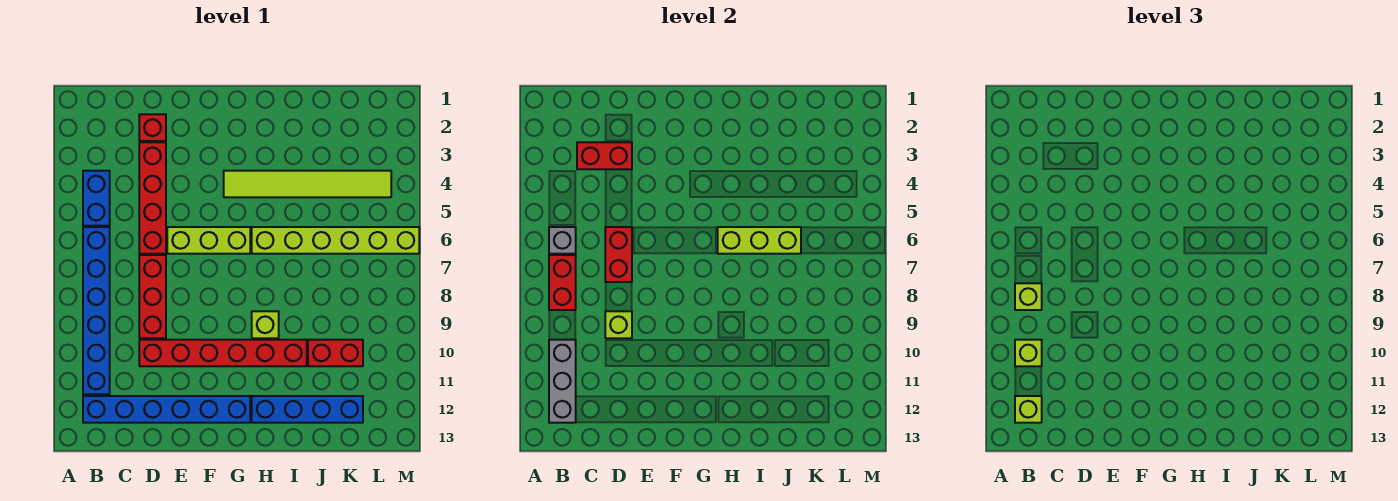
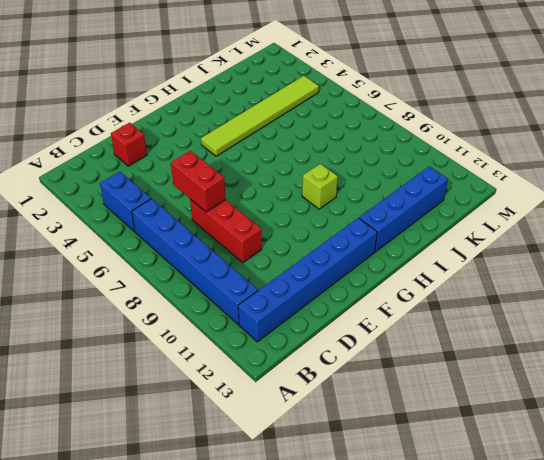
none -> red brick D3:D6 level 1
none -> red brick D10:I10 level 1
none -> lime brick E6:G6 level 1

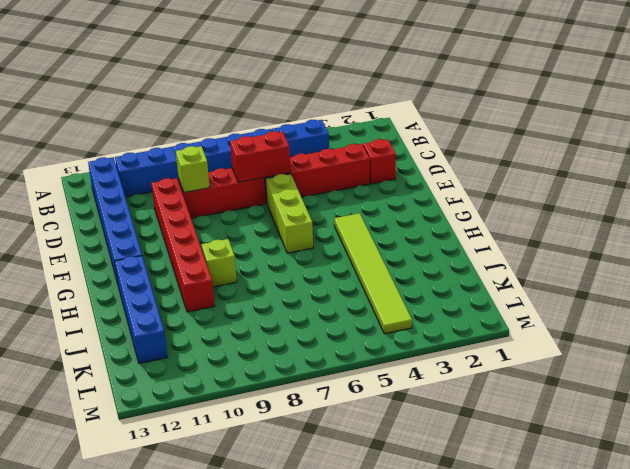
none -> lime brick H6:M6 level 1
none -> red brick J10:K10 level 1
none -> grey brick B6 level 2

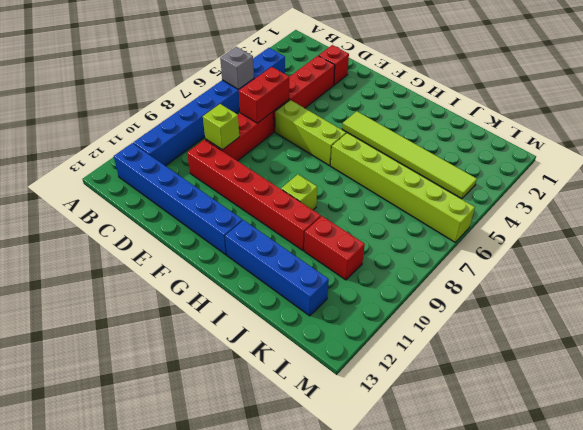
none -> red brick B7:B8 level 2
none -> grey brick B10:B12 level 2
none -> red brick C3:D3 level 2

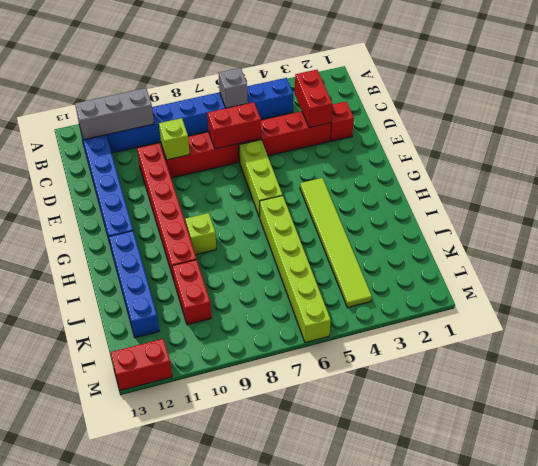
red brick M12:M13 level 1 -> red brick B7:B8 level 2
none -> lime brick H6:J6 level 2
none -> lime brick B8 level 3
none -> lime brick B10 level 3

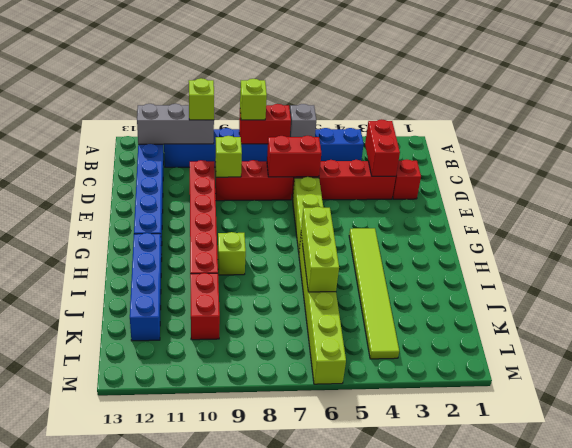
none -> lime brick B12 level 3

